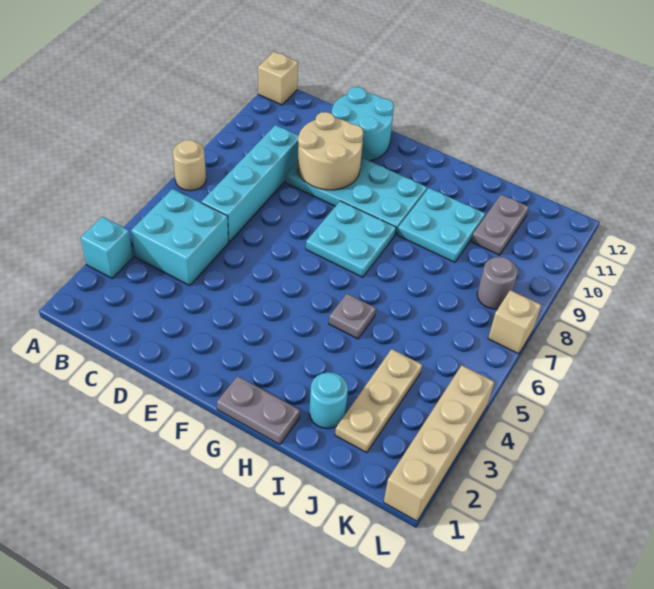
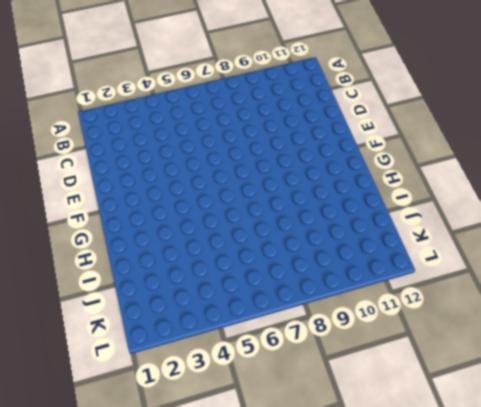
none -> cyan brick A3 level 1
none -> tan round brick A7 level 1
none -> tan brick A12 level 1

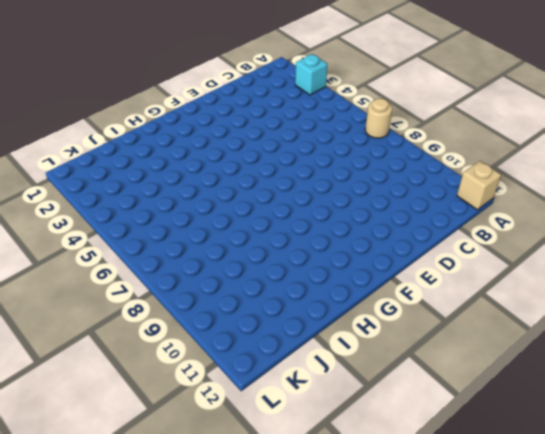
none -> cyan brick B4:C5 level 1
none -> cyan brick C6:C9 level 1
none -> cyan plate D9:G10 level 1

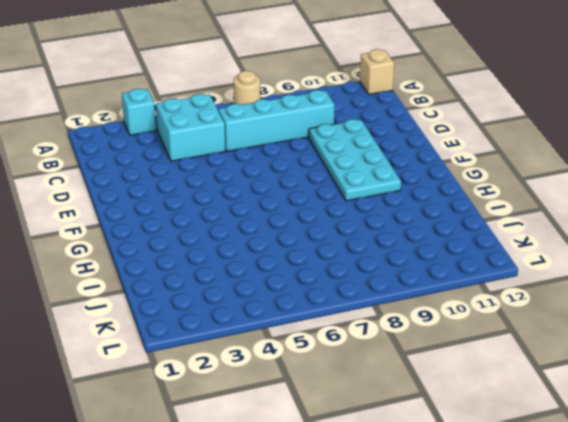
none -> cyan round brick D11:E12 level 1
none -> cyan plate F7:G8 level 1
none -> grey plate G1:H1 level 1

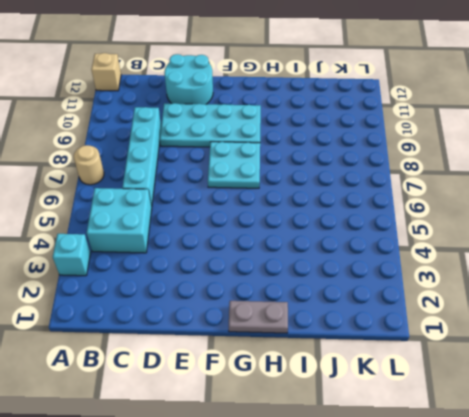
none -> grey plate H5 level 1
none -> cyan plate H9:I10 level 1
none -> cyan round brick I2 level 1

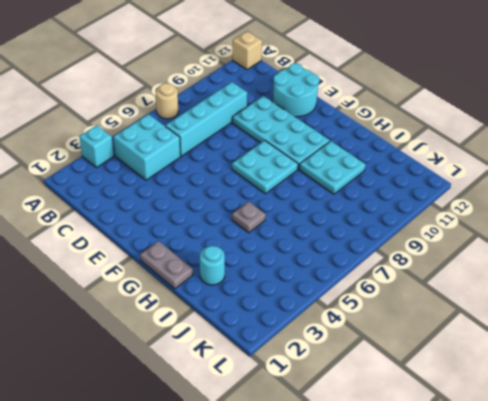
none -> tan plate J2:J4 level 1
none -> grey plate J10:J11 level 1
none -> grey round brick K8 level 1

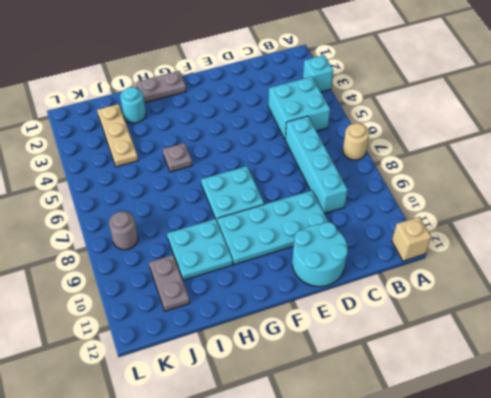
none -> tan brick L1:L4 level 1
none -> tan brick L7 level 1
none -> tan round brick D9:E10 level 2

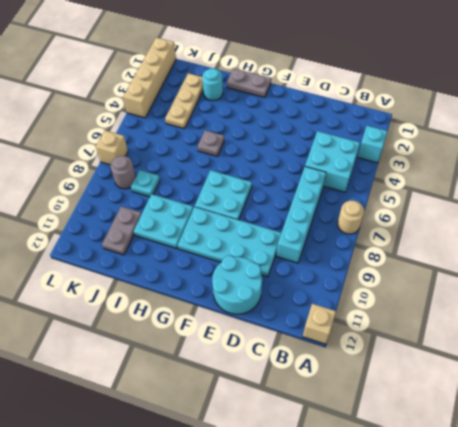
cyan plate J8 level 1 -> none
none -> tan round brick D9:E10 level 2

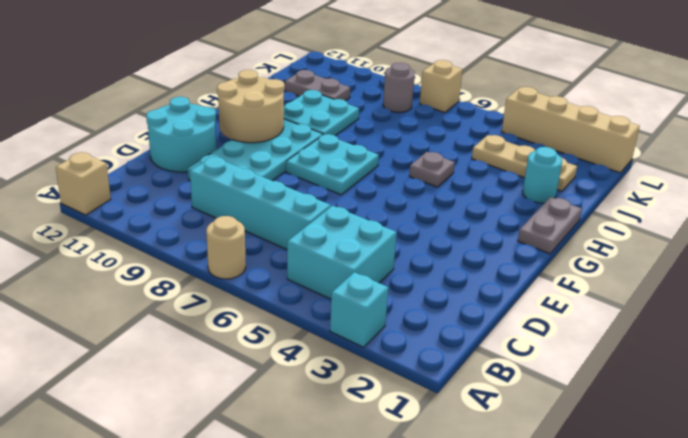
tan round brick F10:G11 level 2 -> tan round brick D9:E10 level 2

